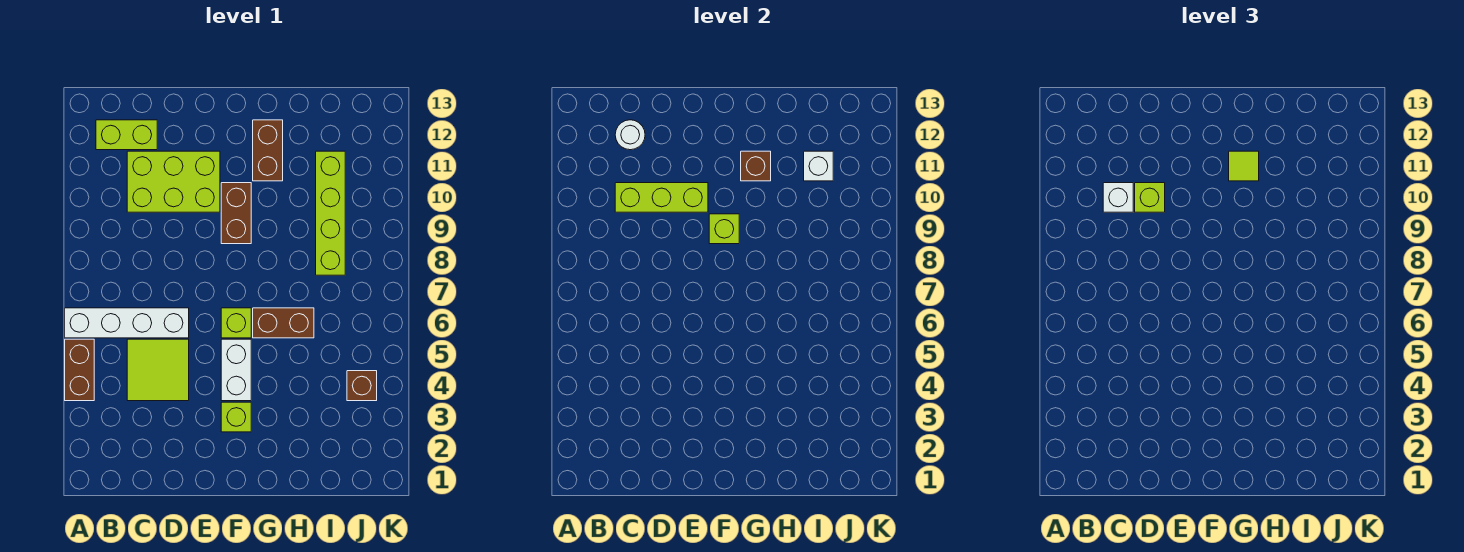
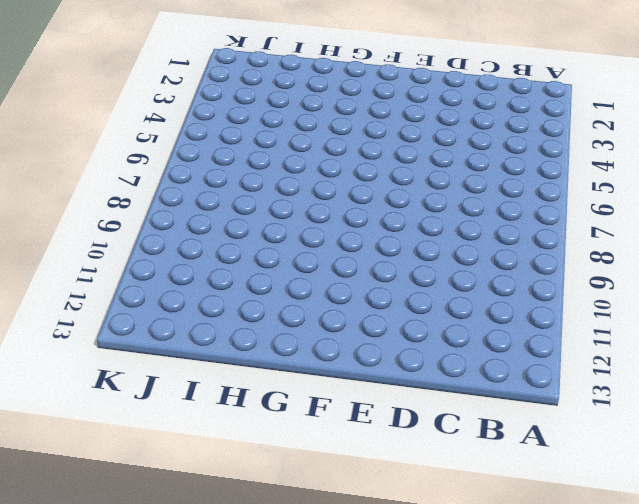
none -> brown brick A4:A5 level 1
none -> white brick A6:D6 level 1
none -> lime brick B12:C12 level 1

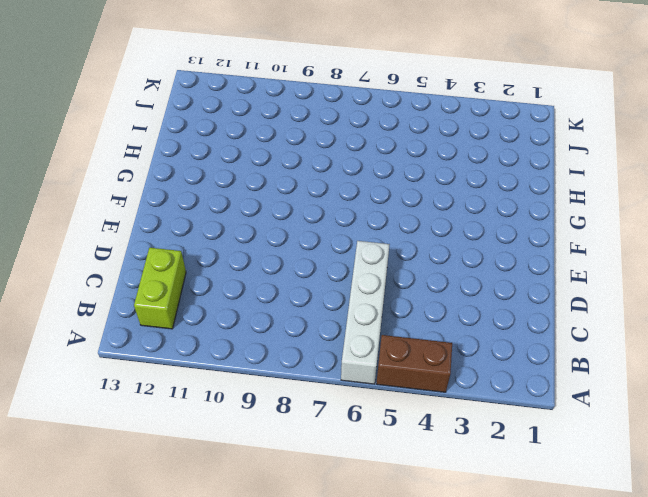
none -> lime tile C4:D5 level 1
none -> lime brick C10:E11 level 1
none -> lime brick F3 level 1

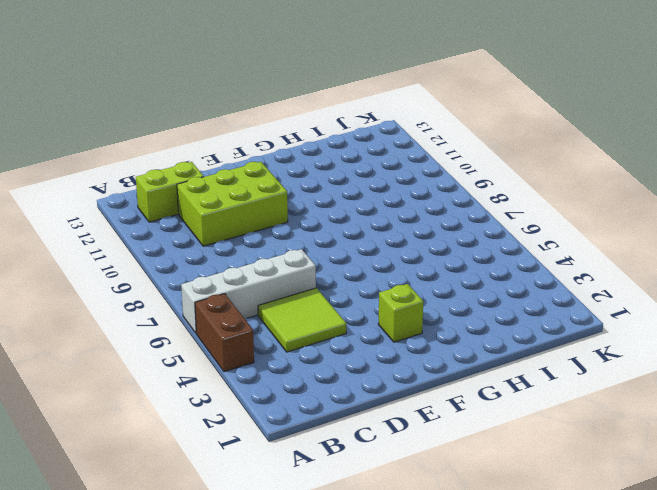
none -> white brick F4:F5 level 1
none -> lime brick F6 level 1
none -> brown brick F9:F10 level 1

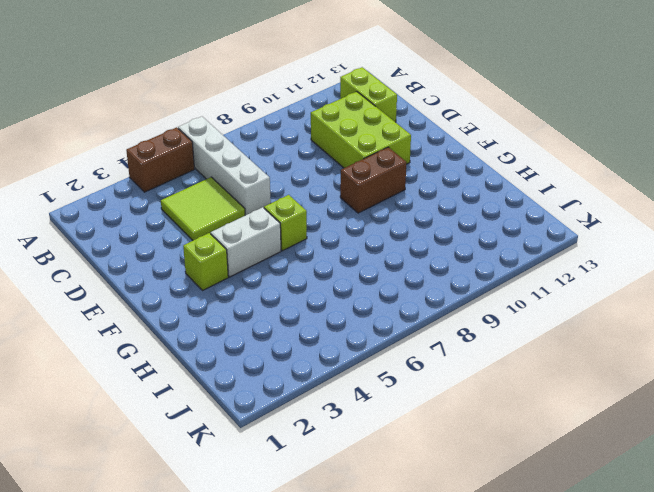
none -> brown brick G6:H6 level 1
none -> brown brick G11:G12 level 1
none -> lime brick I8:I11 level 1

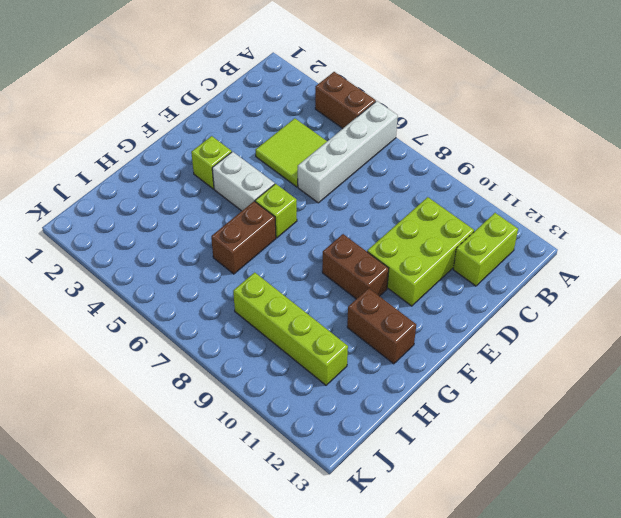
none -> brown brick J4 level 1
none -> lime brick C10:E10 level 2
none -> white round brick C12 level 2

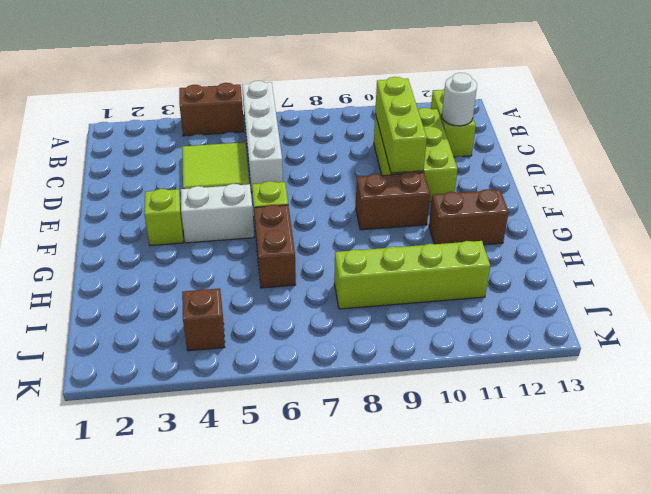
none -> lime brick F9 level 2
none -> brown brick G11 level 2
none -> white brick I11 level 2

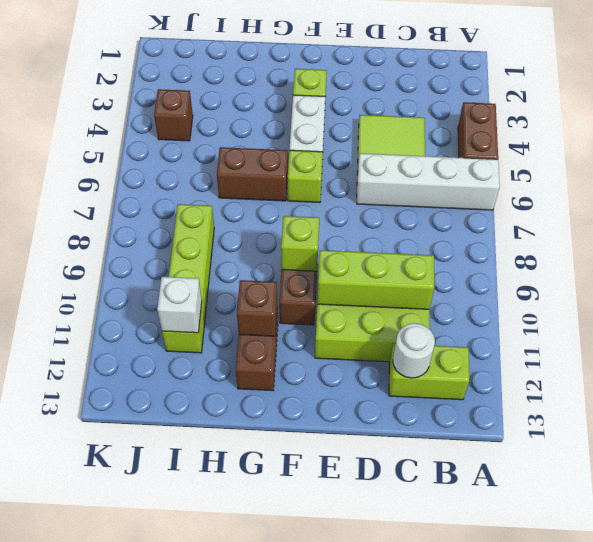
none -> white brick C10 level 3
none -> lime brick D10 level 3
none -> lime tile G11 level 3

